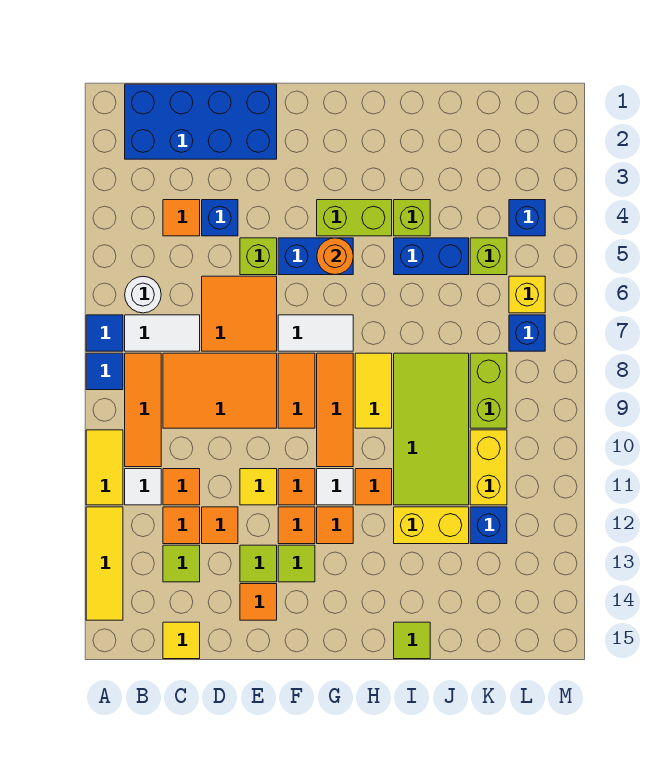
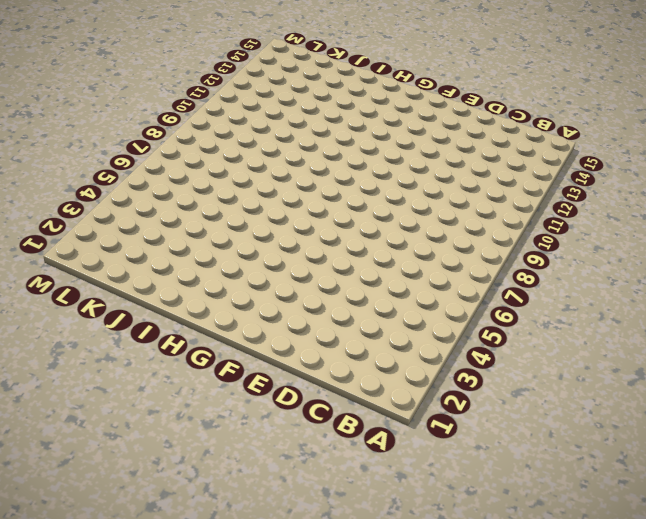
none -> blue tile A7 level 1
none -> blue tile A8 level 1
none -> yellow tile A10:A11 level 1
none -> yellow tile A12:A14 level 1

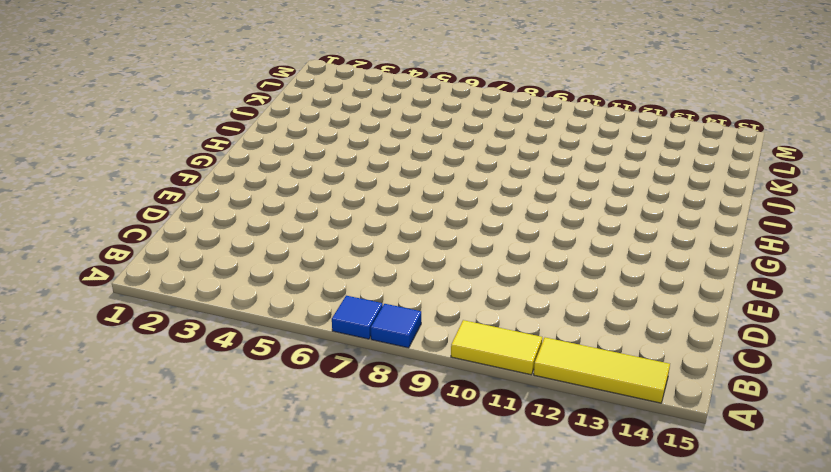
none -> blue brick B1:E2 level 1
none -> white round brick B6 level 1
none -> white tile B7:C7 level 1
none -> orange tile B8:B10 level 1

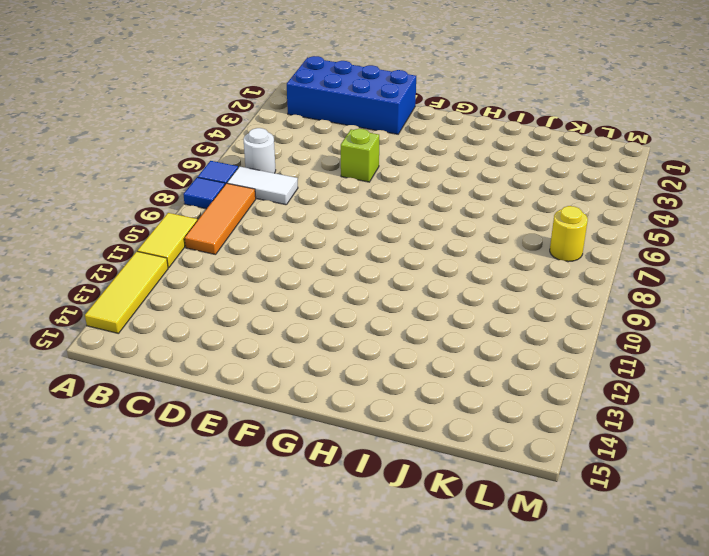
yellow round brick L7 level 1 -> blue brick L7 level 1
none -> white tile B11 level 1
none -> orange tile C4 level 1
none -> orange tile C8:E9 level 1
none -> orange tile C11 level 1

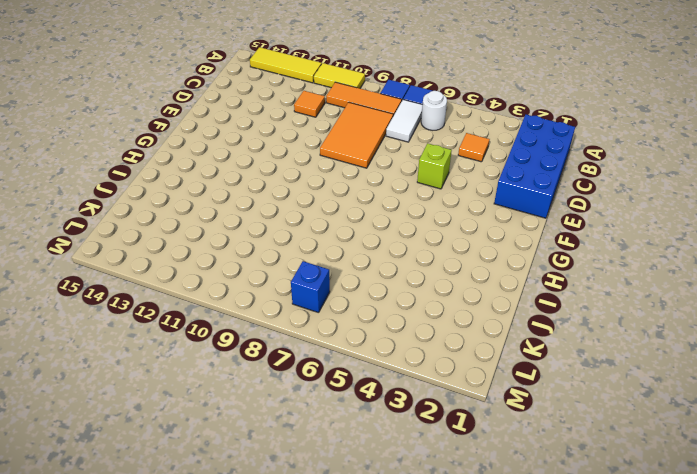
none -> white tile B11 level 1
none -> orange tile C12 level 1
none -> lime tile C13 level 1
none -> yellow tile C15 level 1

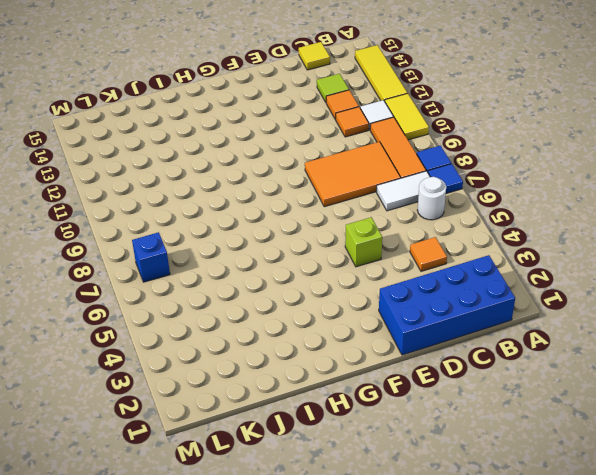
none -> blue brick D4 level 1
none -> orange tile D6:E7 level 1
none -> orange tile D12 level 1
none -> yellow tile E11 level 1

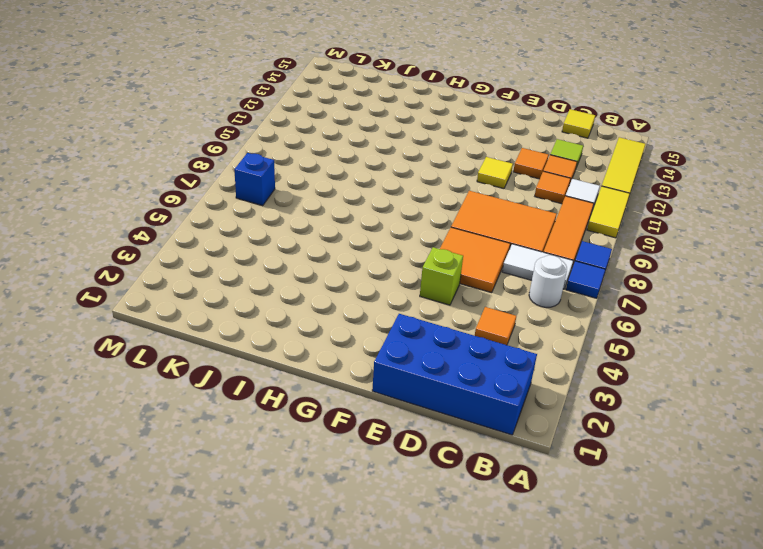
none -> blue brick D4 level 1
none -> lime tile E13 level 1
none -> orange tile E14 level 1
none -> blue brick F5:G5 level 1

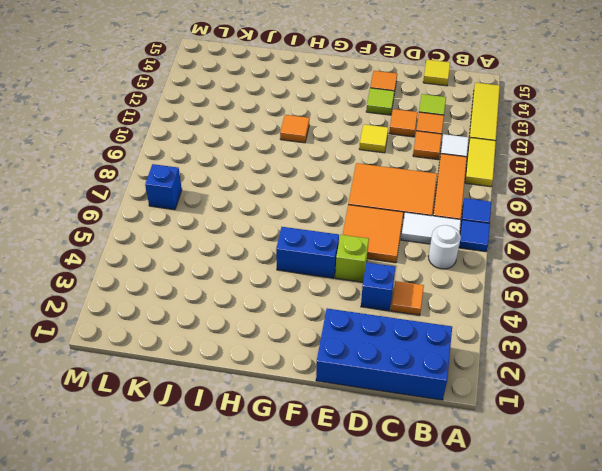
none -> white tile F7:G7 level 1
none -> orange tile F8:F9 level 1
none -> orange tile F11 level 1
none -> orange tile F12 level 1

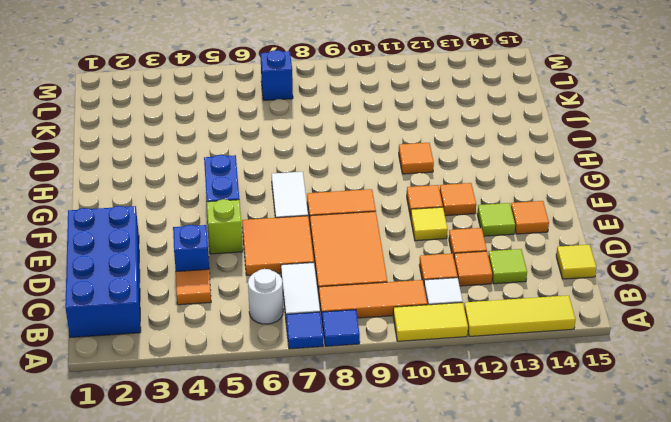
none -> lime tile F13 level 1
none -> lime brick G4:H4 level 1
none -> orange tile G8:G10 level 1
none -> white tile G11 level 1

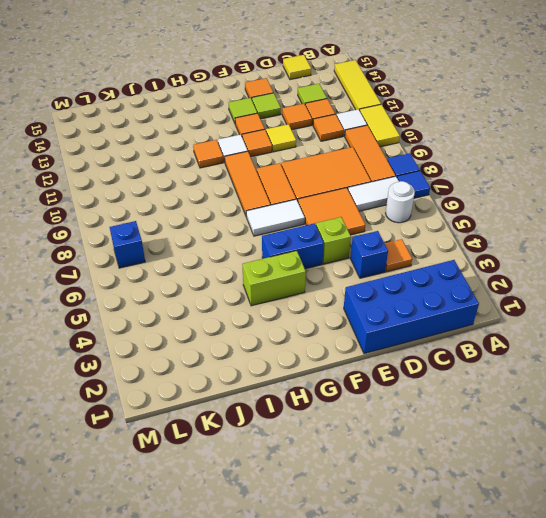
none -> orange tile G12 level 1
none -> yellow tile H8:H9 level 1
none -> lime brick I4 level 1
none -> blue brick I5:J5 level 1

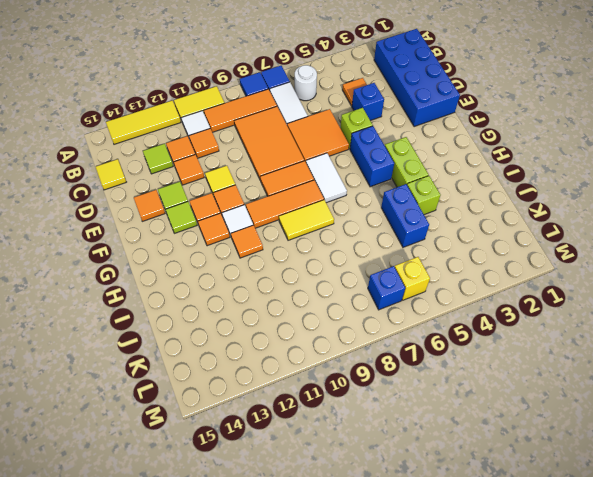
none -> lime tile I8:J11 level 1
none -> yellow brick I12:J12 level 1
none -> lime tile I15 level 1
none -> lime brick K5 level 1

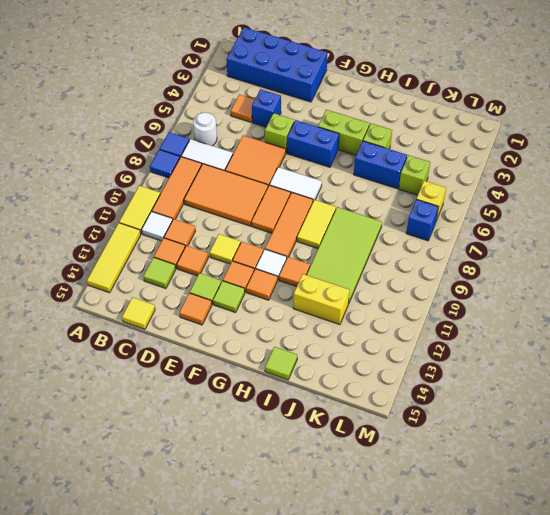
none -> lime brick K8:K9 level 1
none -> yellow brick K10:K11 level 1
none -> blue brick K12 level 1
none -> blue brick L4 level 1

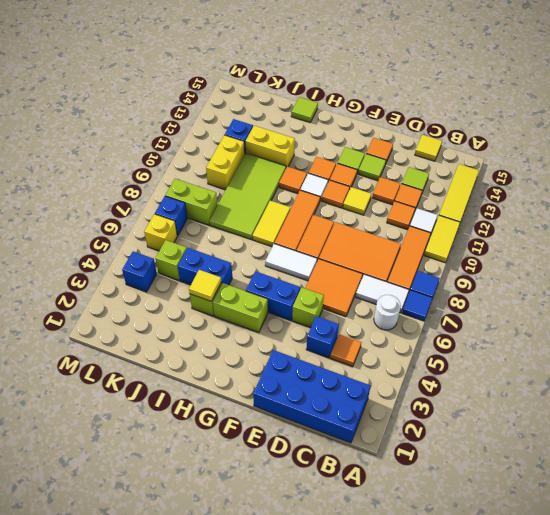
yellow tile I4 level 2 -> none
lime brick K8:L8 level 1 -> lime brick K8:K9 level 1
none -> orange round brick G5 level 2

